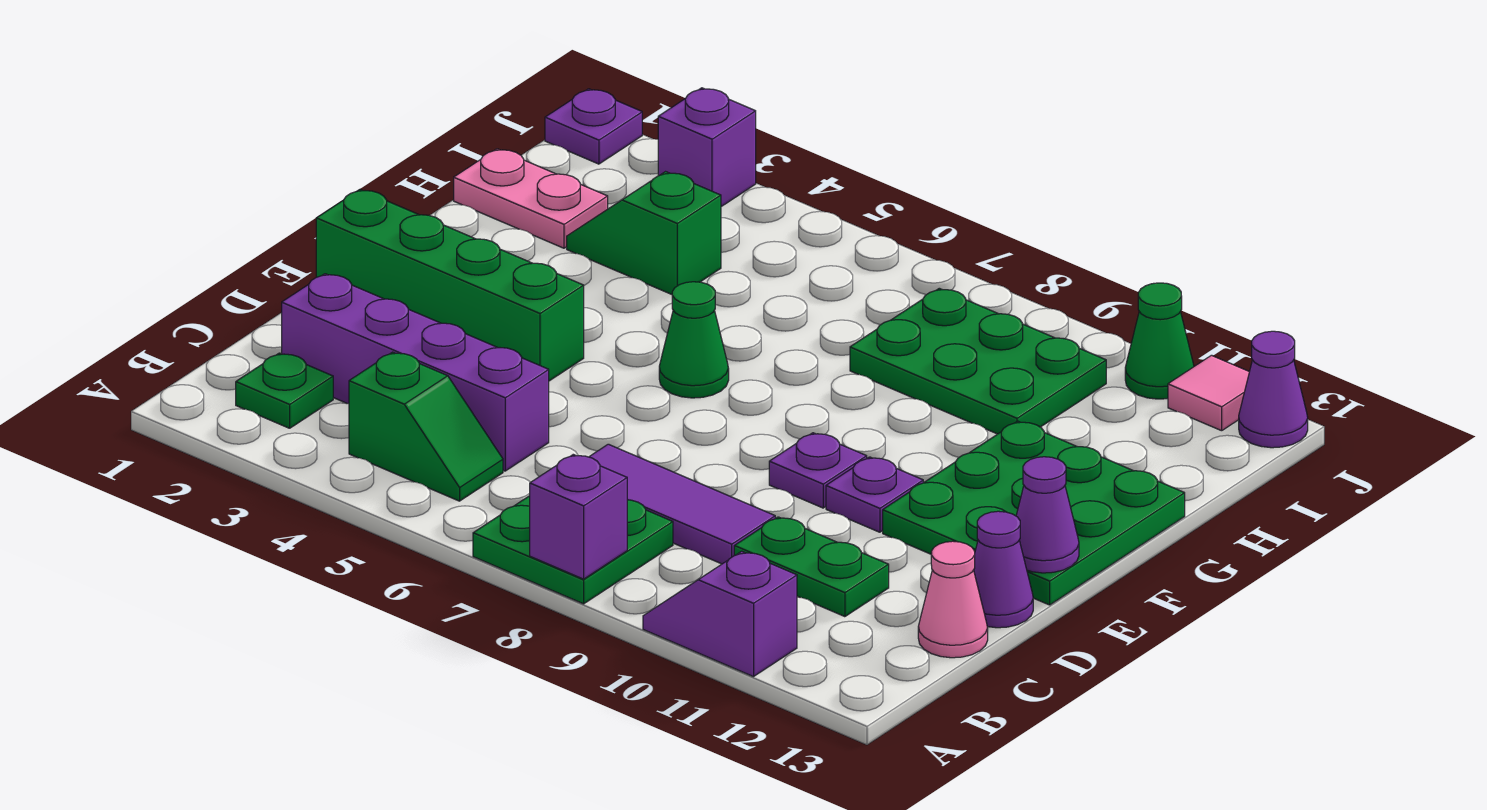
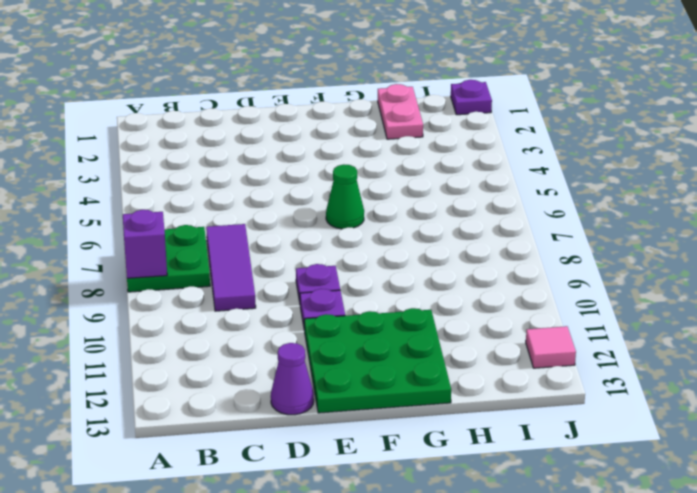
none -> purple slope A10:A11 level 1 top 11
none -> green plate B2 level 1
none -> green slope B4:B5 level 1 top 4

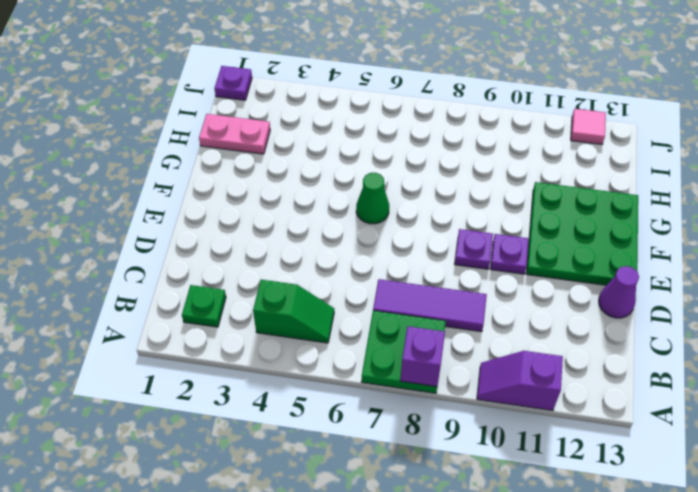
none -> purple brick C2:C5 level 1
none -> green plate C10:C11 level 1
none -> pink cone C13 level 1

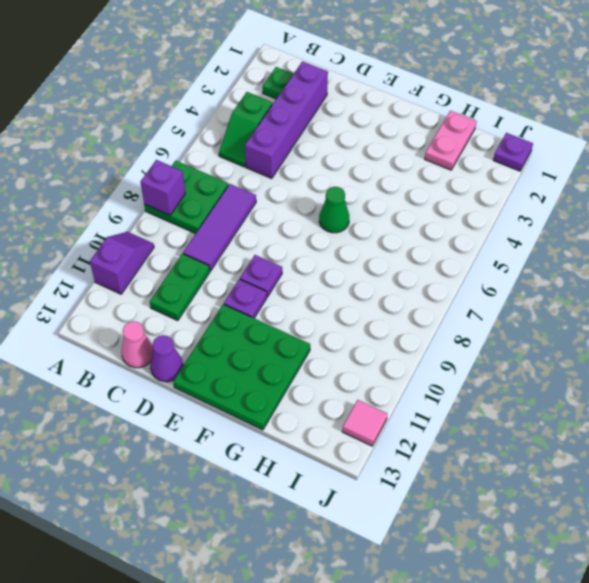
none -> green brick E1:E4 level 1
none -> green slope H3:H4 level 1 top 4
none -> green plate H8:I10 level 1

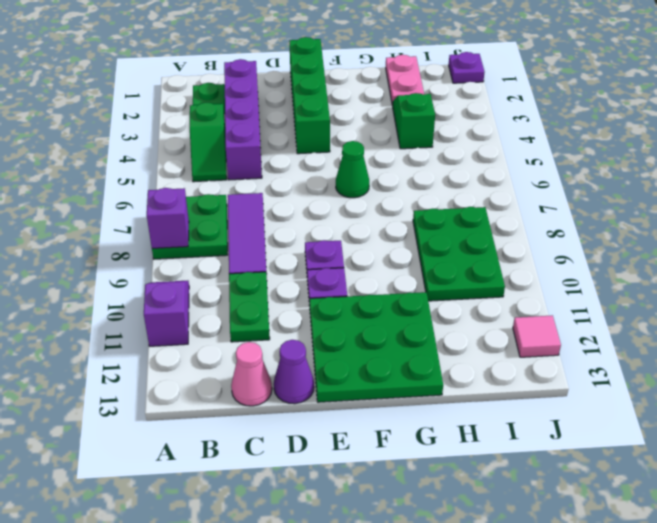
none -> purple brick J3 level 1
none -> green cone J11 level 1
none -> purple cone J13 level 1

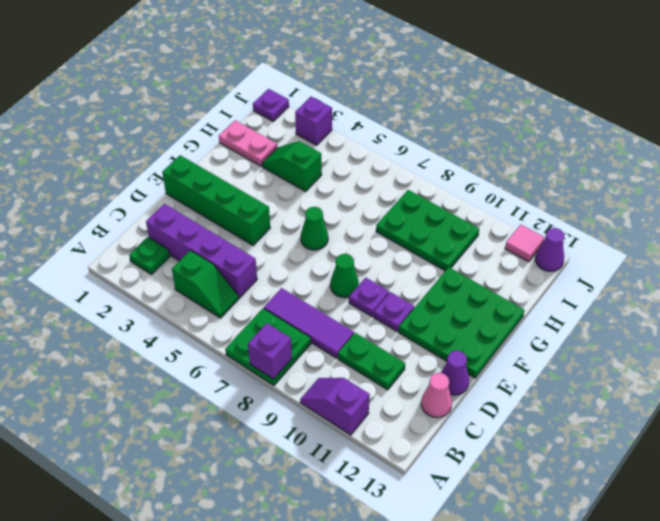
green cone E8 level 1 -> green cone J11 level 1
none -> purple cone E13 level 2

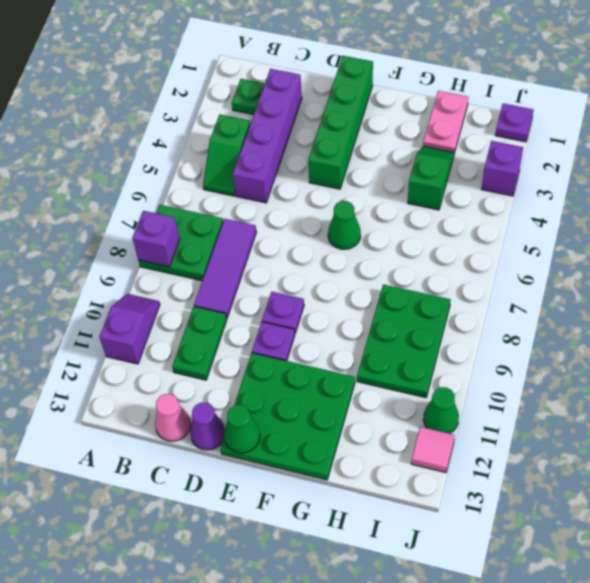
green cone E13 level 2 -> purple cone E13 level 2
none -> purple cone J13 level 1

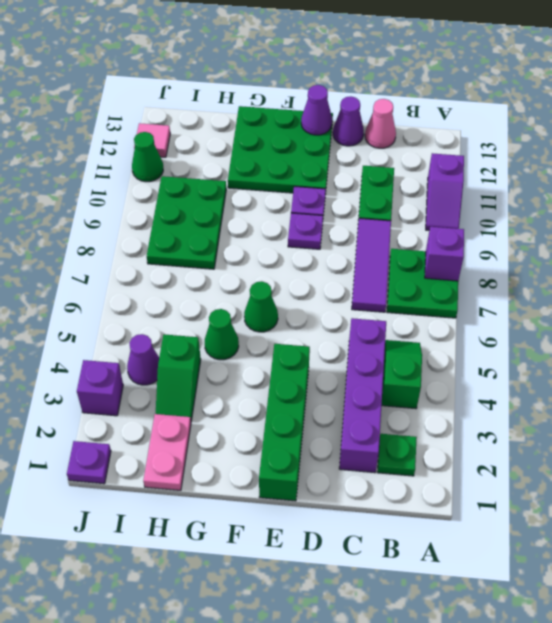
green cone G5 level 1 -> none
purple cone I4 level 1 -> purple cone J13 level 1

